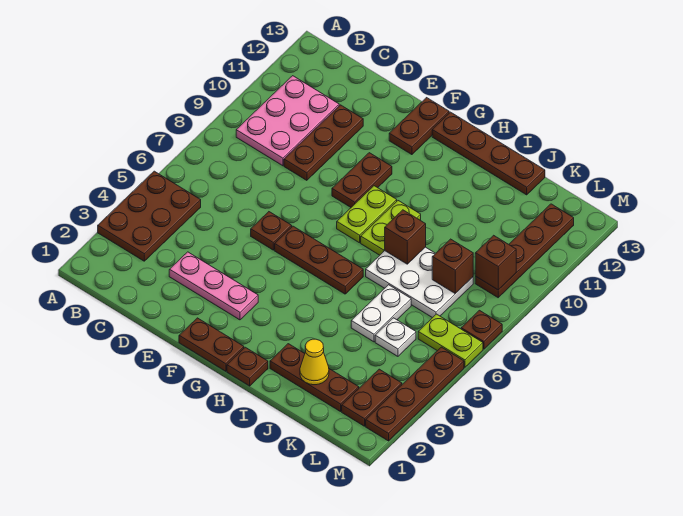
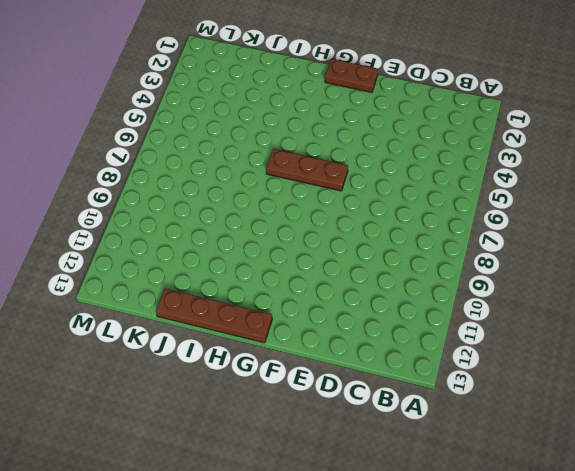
none -> brown plate A3:B5 level 1
none -> pink plate B9:C11 level 1
none -> pink plate D3:F3 level 1

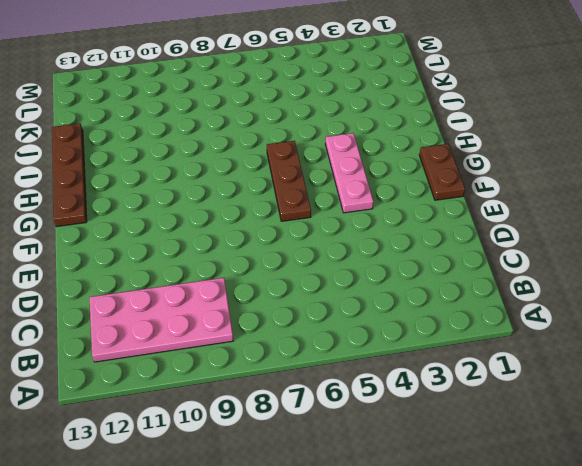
pink plate B9:C12 level 1 -> pink plate B9:C11 level 1
pink plate F4:H4 level 1 -> pink plate D3:F3 level 1
none -> brown plate A3:B5 level 1
none -> brown plate D9:D11 level 1
none -> brown plate E6 level 1

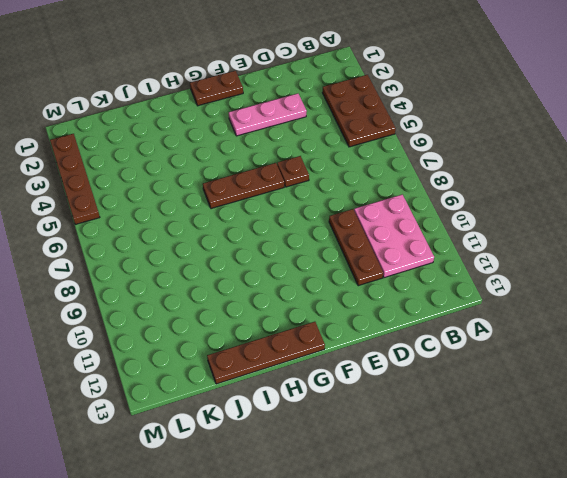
none -> brown plate F9:F10 level 1
none -> brown plate F12:F13 level 1
none -> lime plate G8:G9 level 1

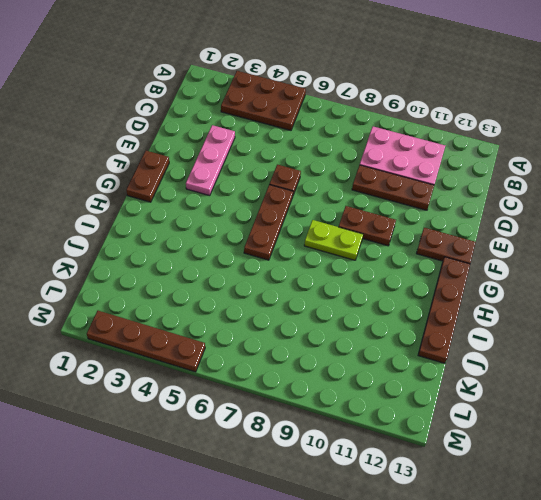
none -> brown plate H1 level 1
none -> lime plate H8:H9 level 1
none -> brown plate I2:K2 level 1

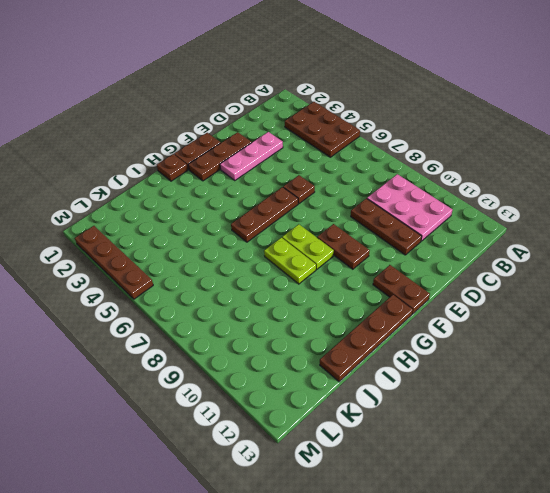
brown plate E2:G2 level 1 -> brown plate I2:K2 level 1
none -> white plate I7:K8 level 1
none -> white plate J5:J6 level 1
none -> white plate K5 level 1

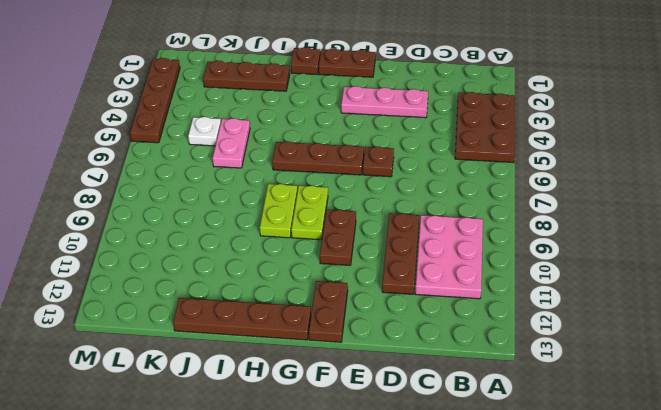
pink plate J5:J6 level 1 -> white plate J5:J6 level 1
none -> white plate I7:K8 level 1
none -> brown plate L2:L3 level 1
none -> lime plate L6:M6 level 1

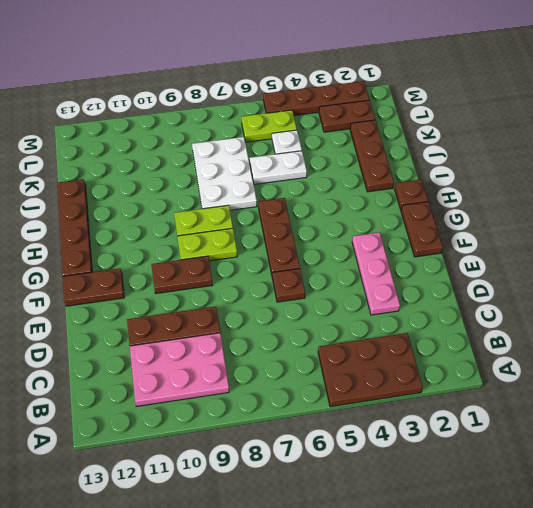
lime plate L5:L6 level 1 -> lime plate L6:M6 level 1
none -> brown plate L9:L12 level 1
none -> brown plate M7 level 1
none -> brown brick I8 level 2

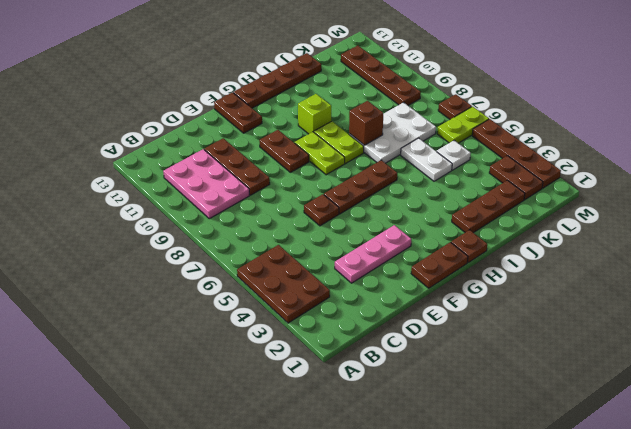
lime brick H10 level 1 -> none
none -> yellow cone J2 level 2
none -> brown brick K8 level 2
none -> brown brick L9 level 2

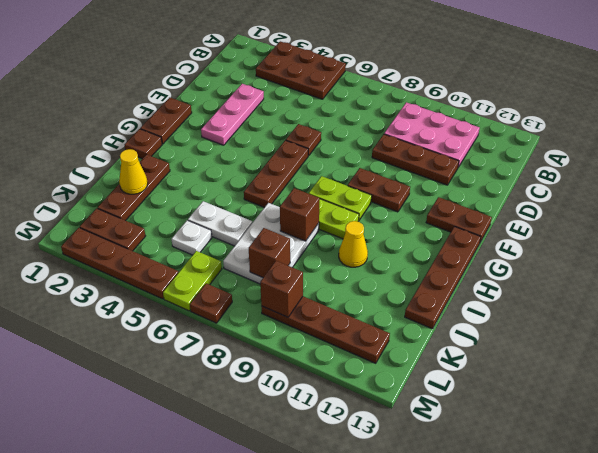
yellow cone I10 level 1 -> none

